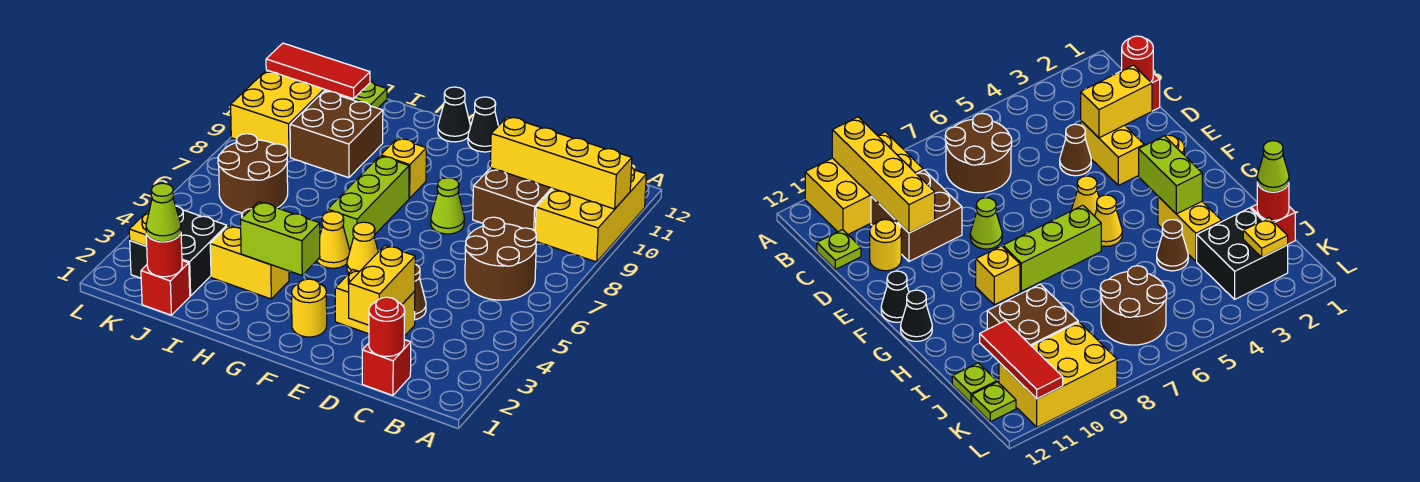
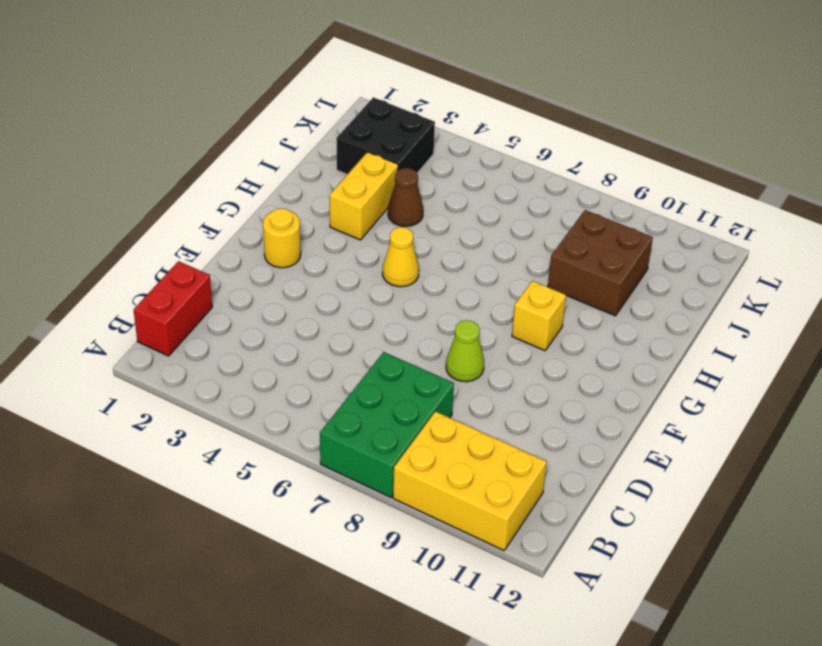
green brick A7:C8 level 1 -> brown round brick B6:C7 level 1
red brick B1:C1 level 1 -> red brick C1 level 1
none -> brown brick C9:D10 level 1
none -> lime plate C12 level 1
none -> yellow brick D3:E3 level 1
none -> brown cone D4 level 1

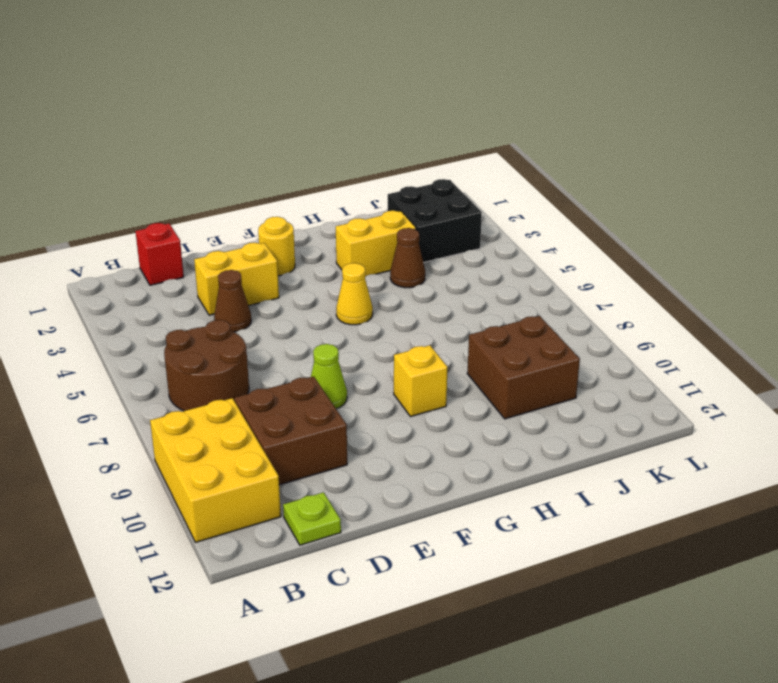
none -> yellow round brick D11 level 1
none -> yellow cone F5 level 1
none -> black cone F12 level 1
none -> lime brick G6:G8 level 1

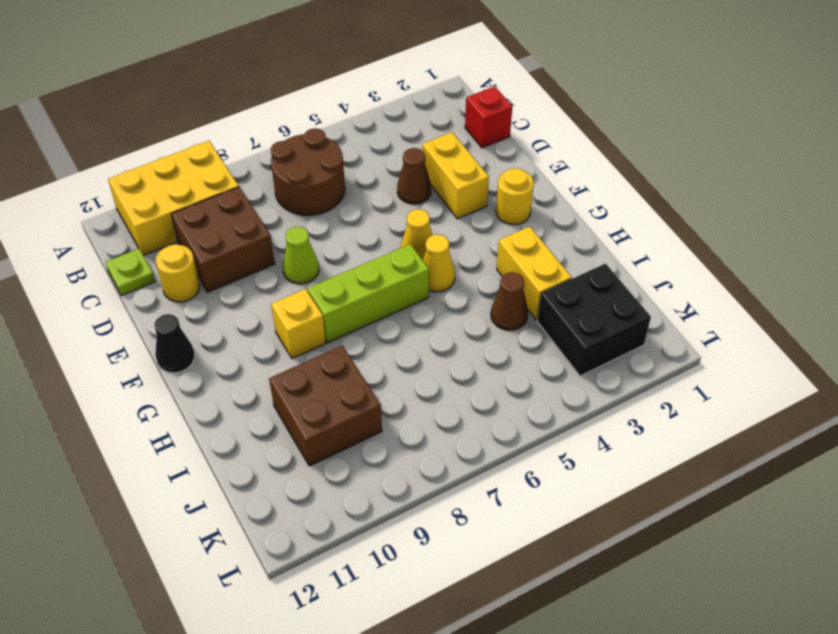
none -> black cone G12 level 1
none -> red brick J1 level 1
none -> brown round brick J6:K7 level 1
none -> lime plate J12 level 1

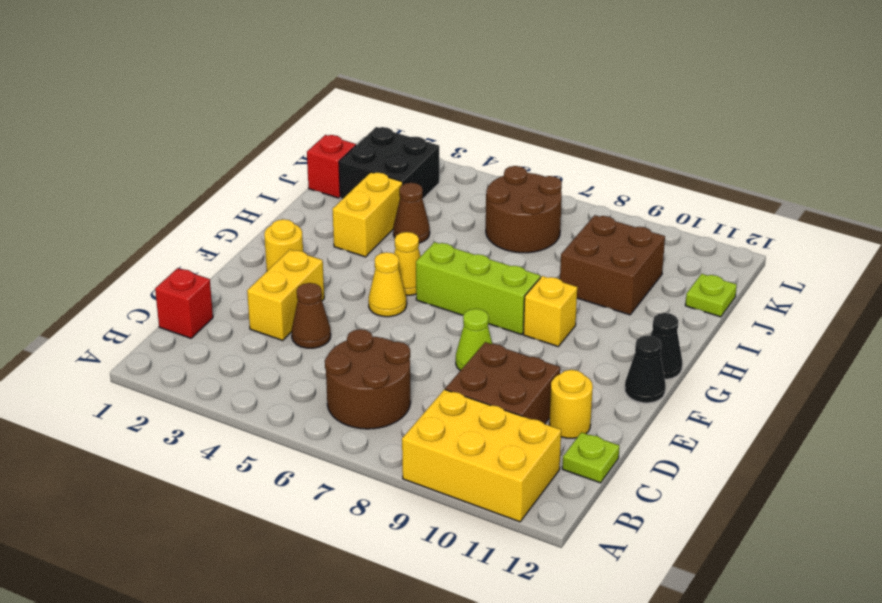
none -> yellow brick K9:L11 level 1
none -> lime plate K12 level 1
none -> yellow brick A10:D10 level 2
none -> red round brick C1 level 2

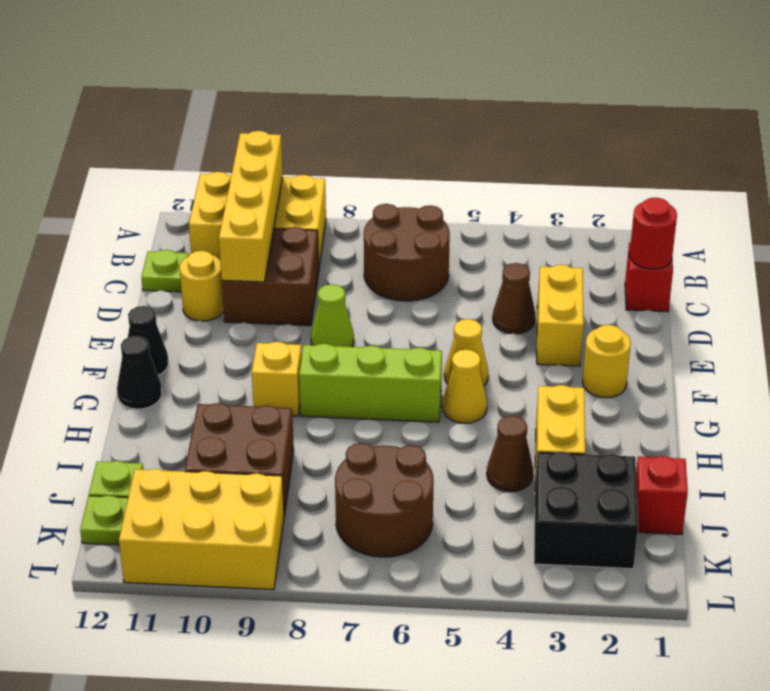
none -> yellow brick D2:D3 level 2
none -> lime brick G3:H3 level 2
none -> red round brick J1 level 2
none -> red tile J11:L11 level 2

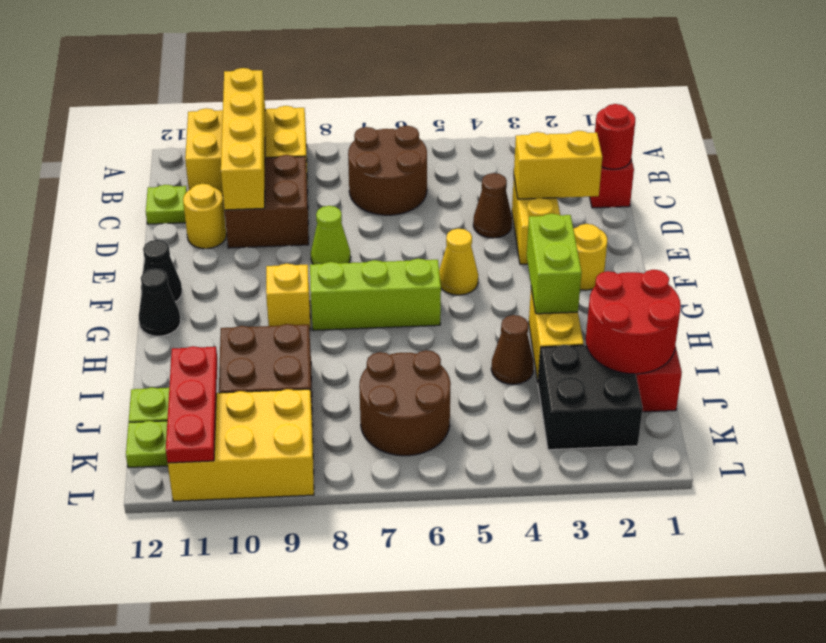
red round brick I1:J2 level 2 -> red round brick J1 level 2
red plate J11:L11 level 2 -> red tile J11:L11 level 2
none -> yellow cone G5 level 1
none -> yellow plate K2 level 2
none -> lime cone J1 level 3

